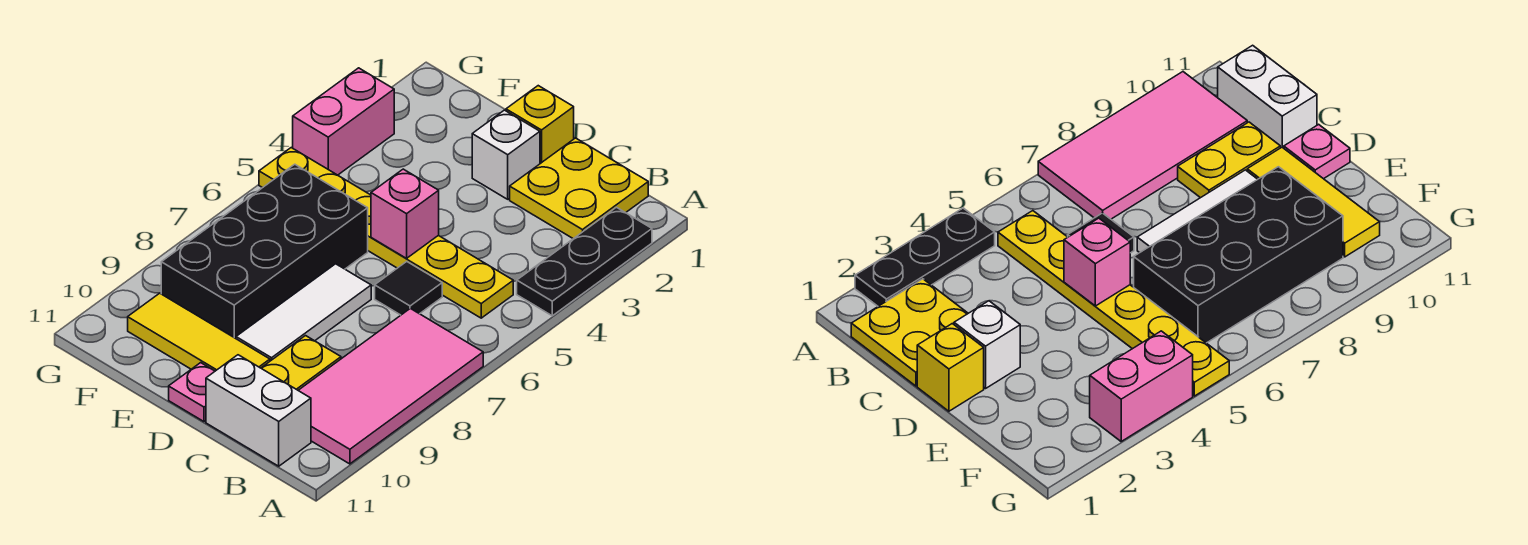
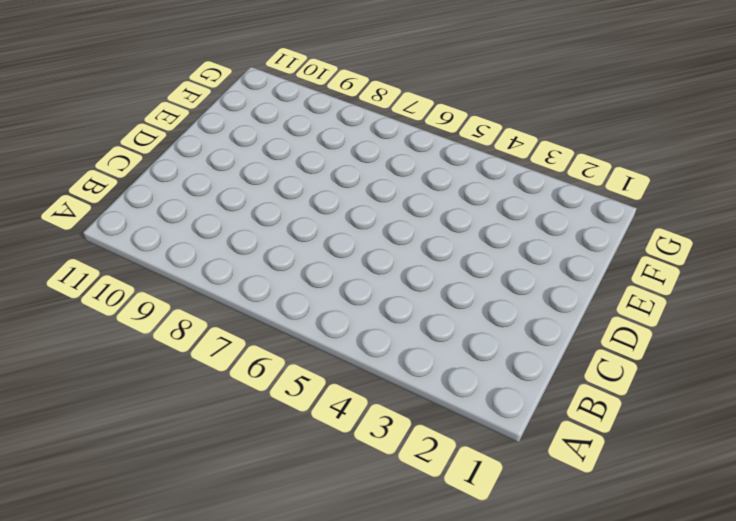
none -> black plate A2:A4 level 1
none -> pink tile A7:B10 level 1
none -> yellow plate B1:C2 level 1

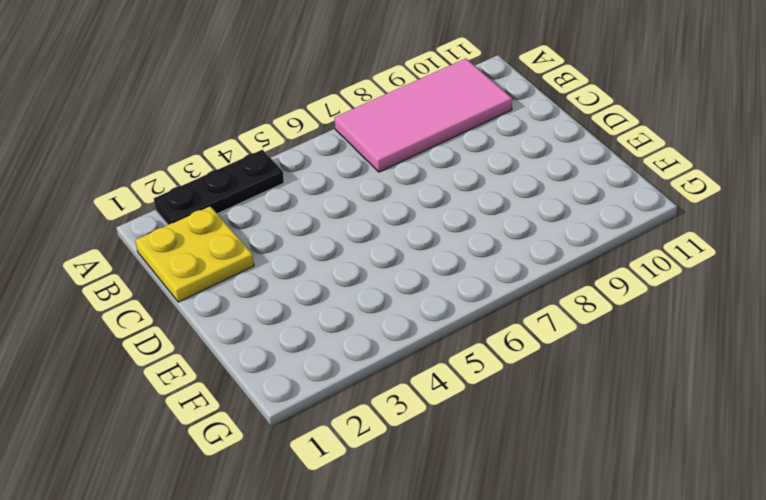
none -> yellow plate B5:G5 level 1
none -> white brick B11:C11 level 1
none -> black tile C6 level 1

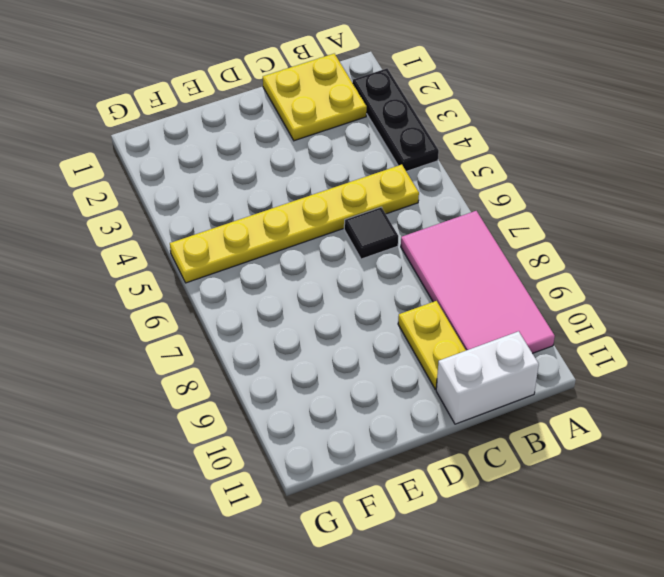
none -> yellow brick D1 level 1
none -> white brick D2 level 1
none -> white tile D7:D9 level 1

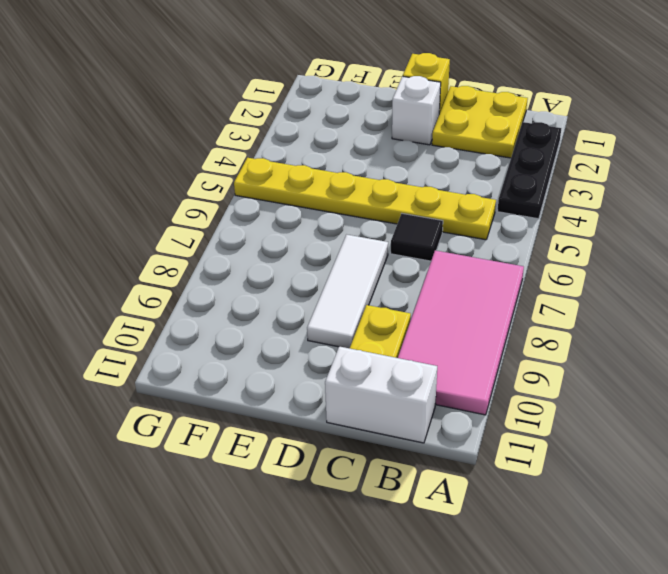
none -> yellow tile D10:F10 level 1
none -> pink plate D11 level 1
none -> black brick E6:F9 level 1

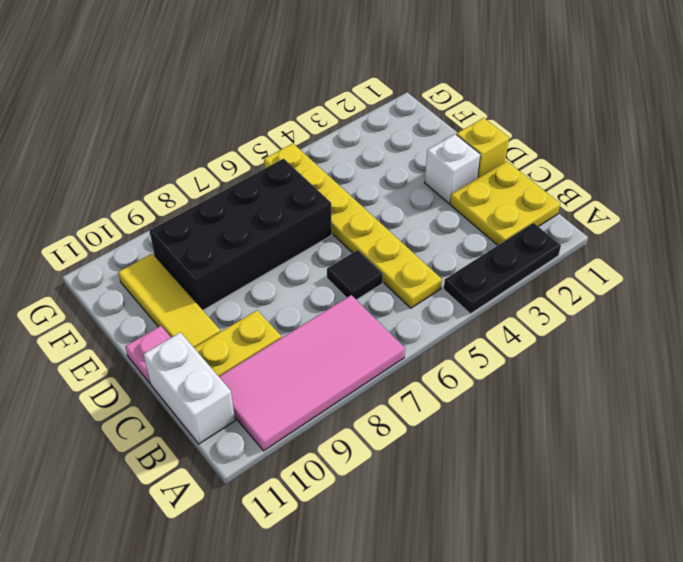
none -> white tile D7:D9 level 1
none -> pink brick G3:G4 level 1
none -> pink brick D5 level 2

